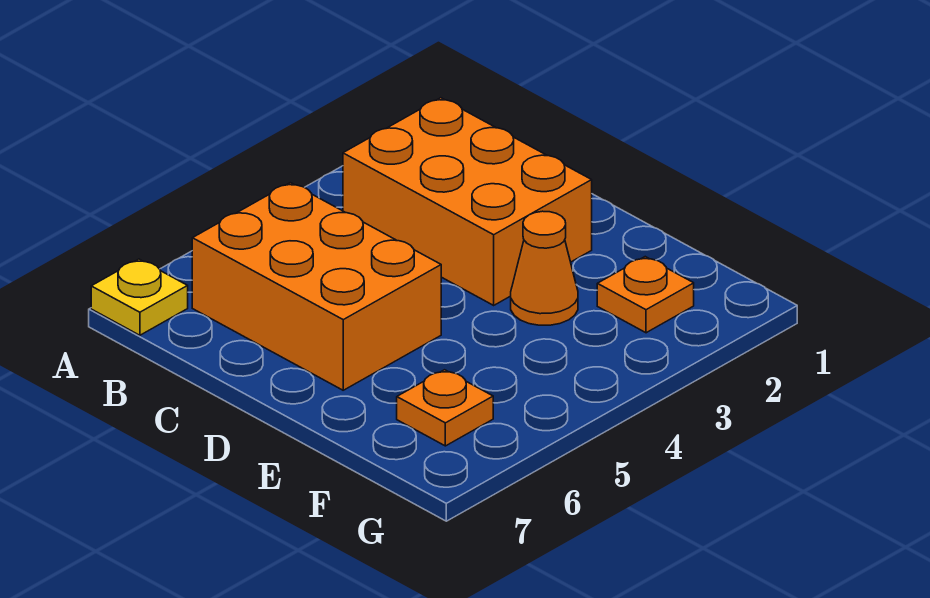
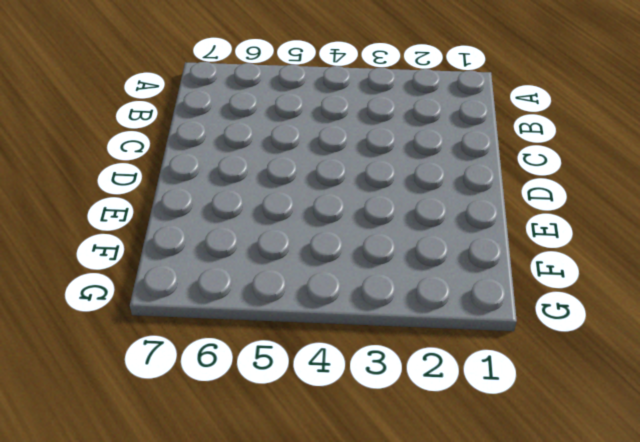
none -> yellow plate A7 level 1
none -> orange brick B2:D3 level 1

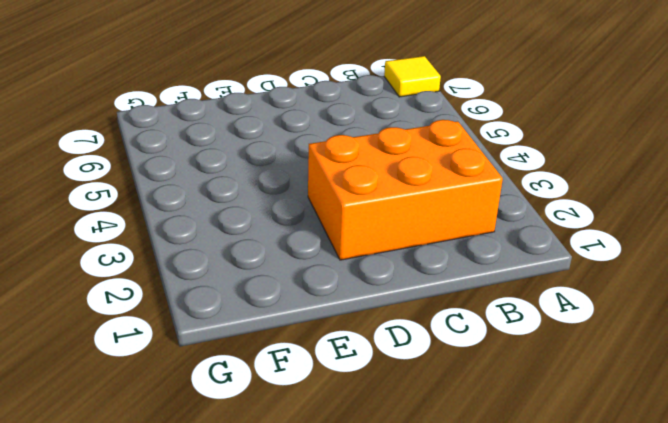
yellow tile A7 level 1 -> yellow plate A7 level 1
none -> orange brick B5:D6 level 1
none -> orange cone E3 level 1

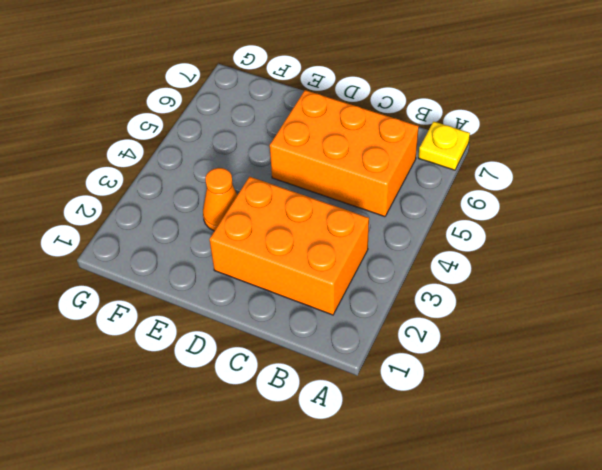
none -> orange plate F2 level 1
none -> orange plate F6 level 1

